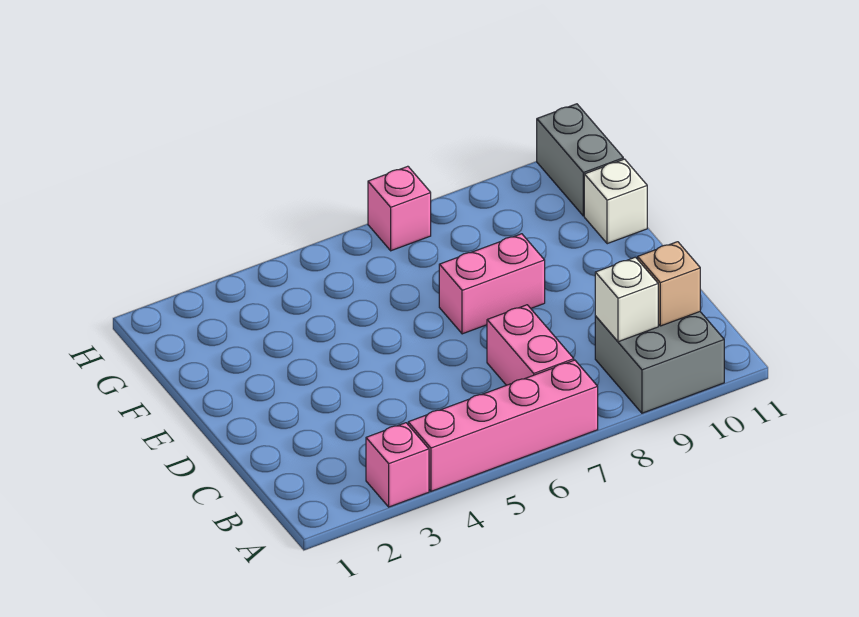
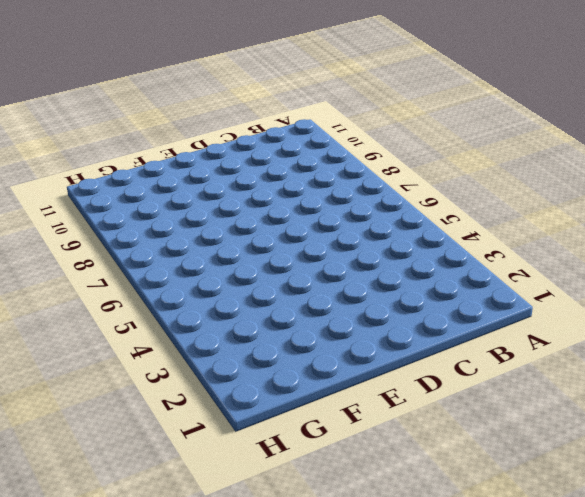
none -> pink brick A3 level 1
none -> pink brick A4:A7 level 1

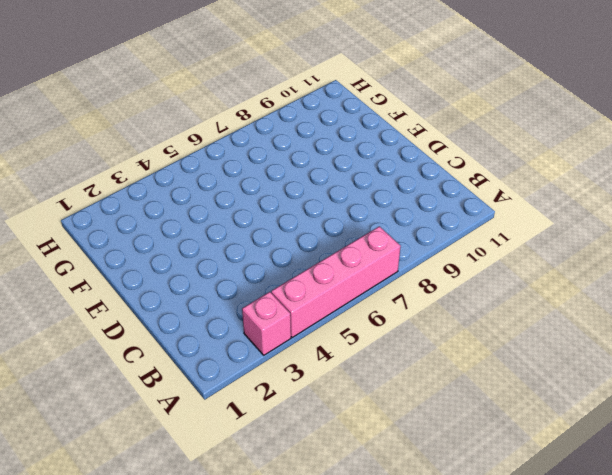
none -> grey brick A9:B10 level 1
none -> pink brick B7:C7 level 1

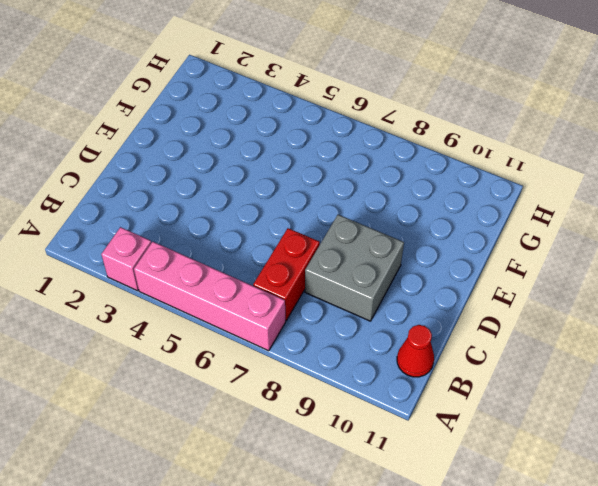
red brick B7:C7 level 1 -> pink brick B7:C7 level 1
red cone B11 level 1 -> none
grey brick C8:D9 level 1 -> grey brick A9:B10 level 1
none -> pink brick E7:E8 level 1
none -> white brick F11 level 1

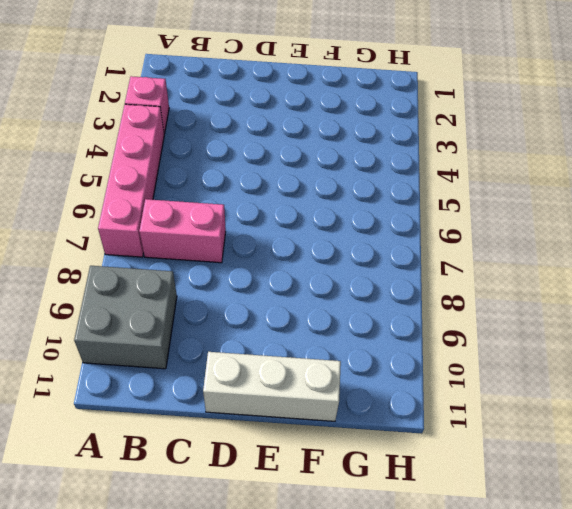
white brick D11:F11 level 1 -> white brick F11 level 1
none -> pink brick E7:E8 level 1
none -> grey brick G11:H11 level 1

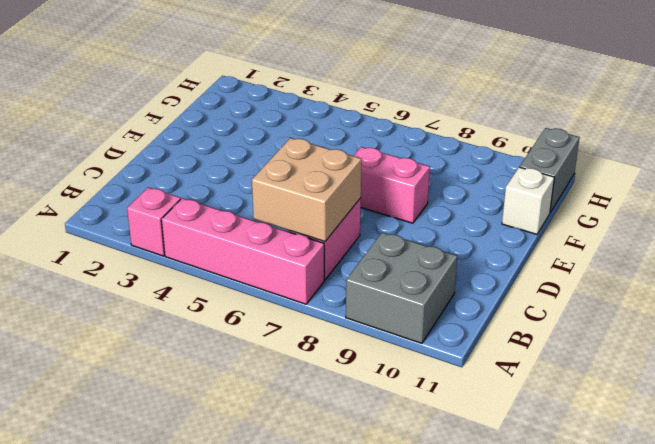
tan brick B6:C7 level 2 -> none
none -> pink brick H7 level 1
none -> white brick B9 level 2

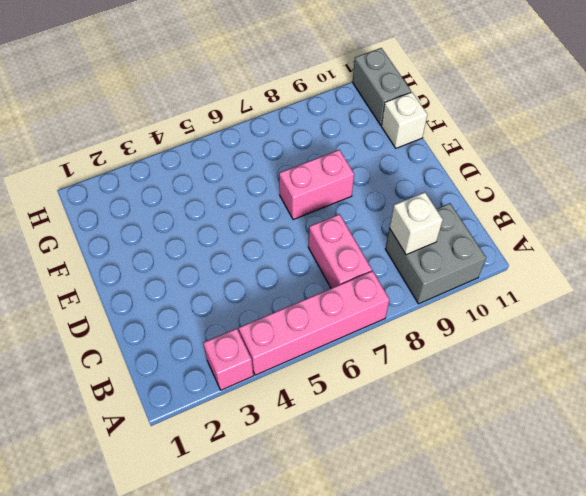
none -> pink brick H7 level 1
none -> tan brick B10 level 2

